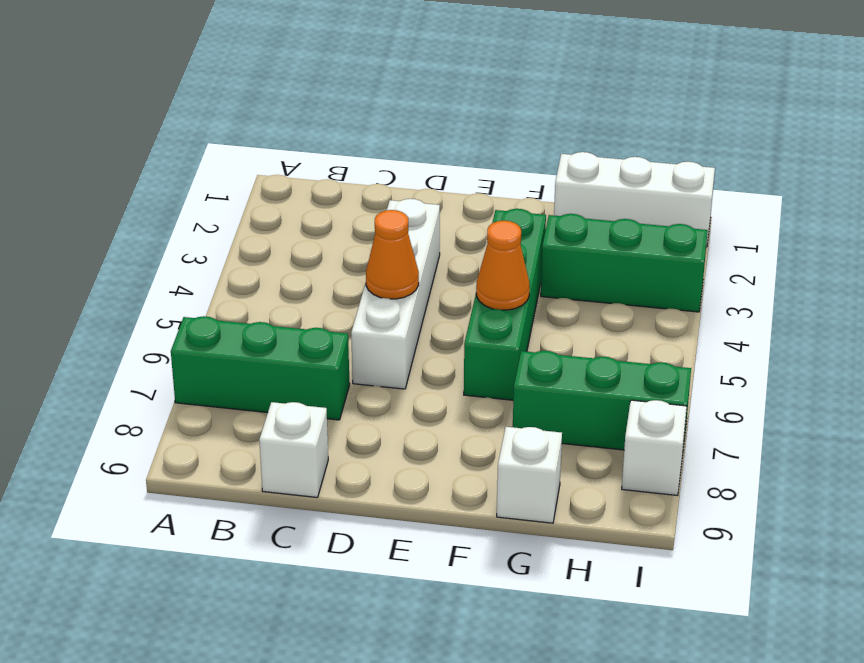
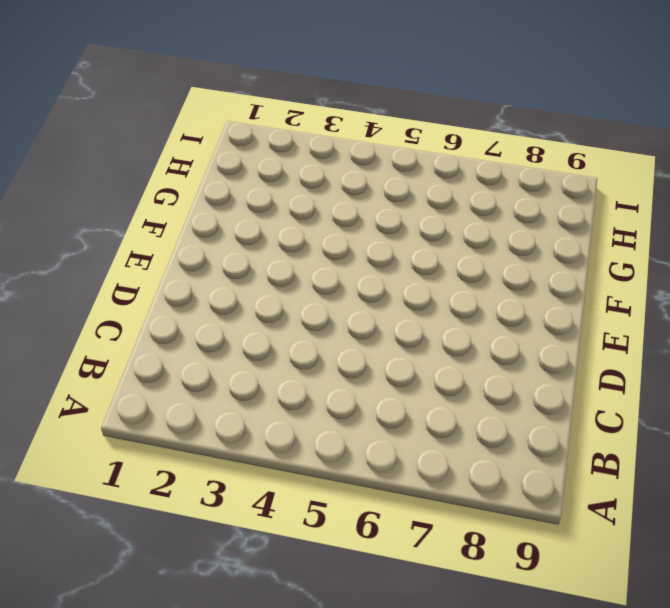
none -> green brick A7:C7 level 1
none -> white brick C9 level 1

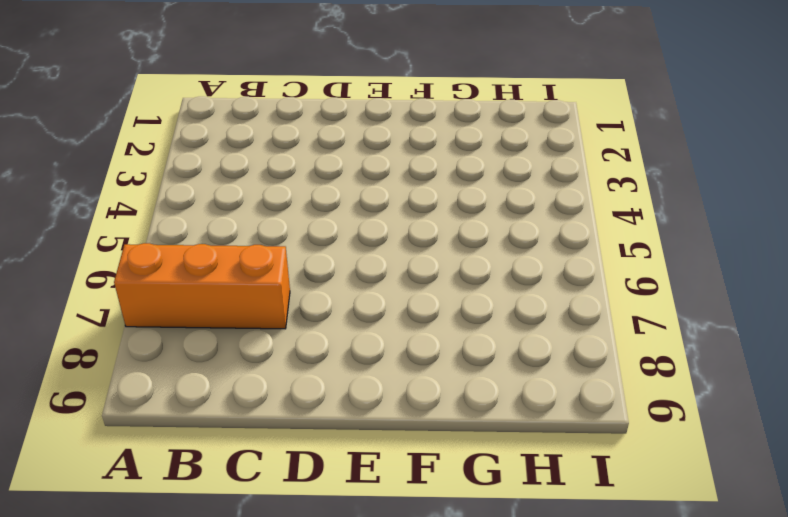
orange brick A7:C7 level 1 -> green brick A7:C7 level 1
none -> white brick C9 level 1
none -> white brick D3:D6 level 1

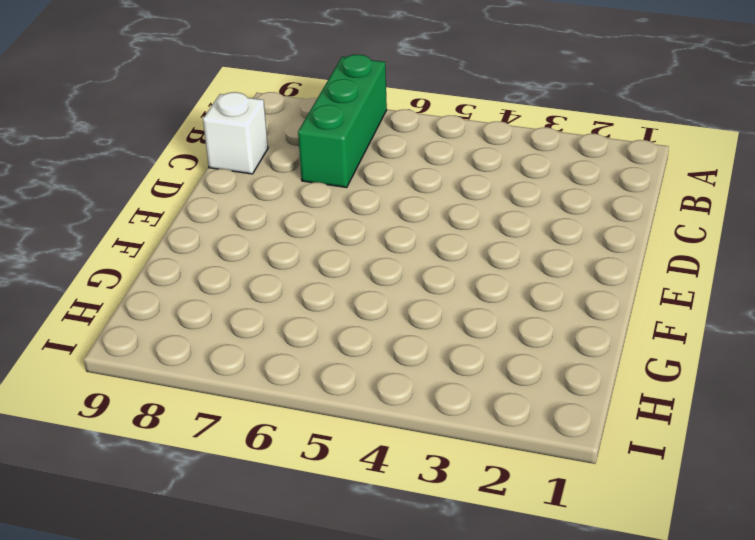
none -> white brick D3:D6 level 1
none -> green brick F3:F6 level 1

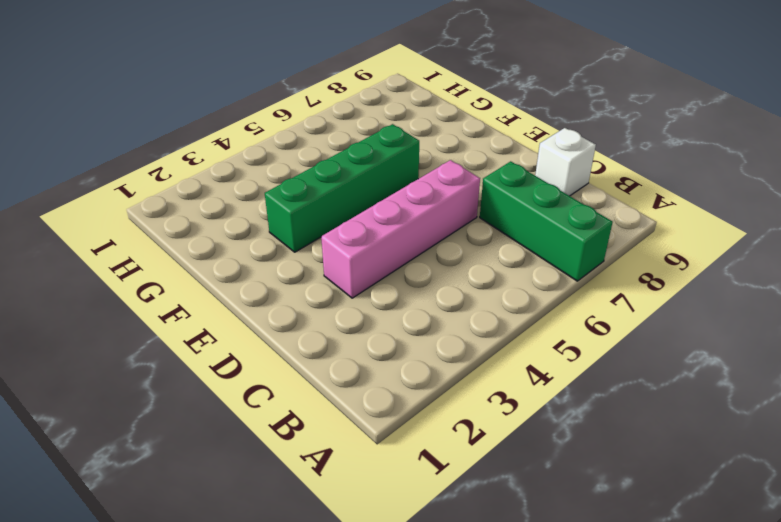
pink brick D3:D6 level 1 -> white brick D3:D6 level 1
none -> white brick G1:I1 level 1
none -> green brick G3:I3 level 1

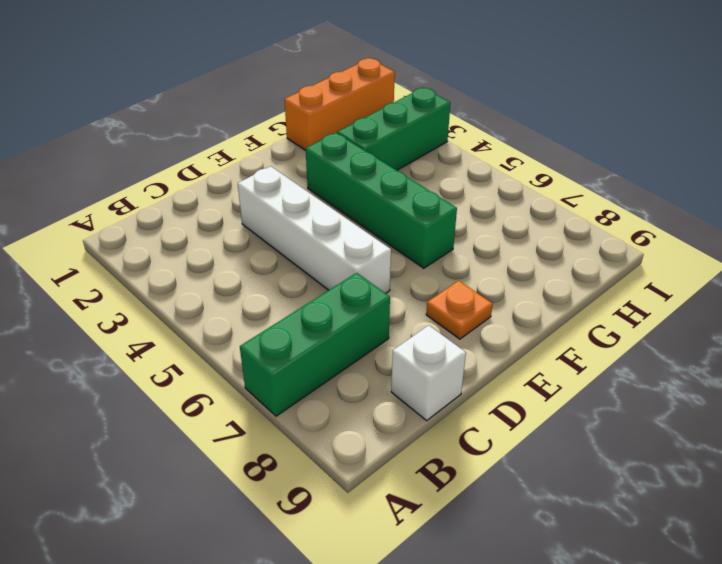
orange plate E8 level 1 -> none
orange brick G1:I1 level 1 -> white brick G1:I1 level 1
none -> green brick G7:I7 level 1
none -> white brick G9 level 1

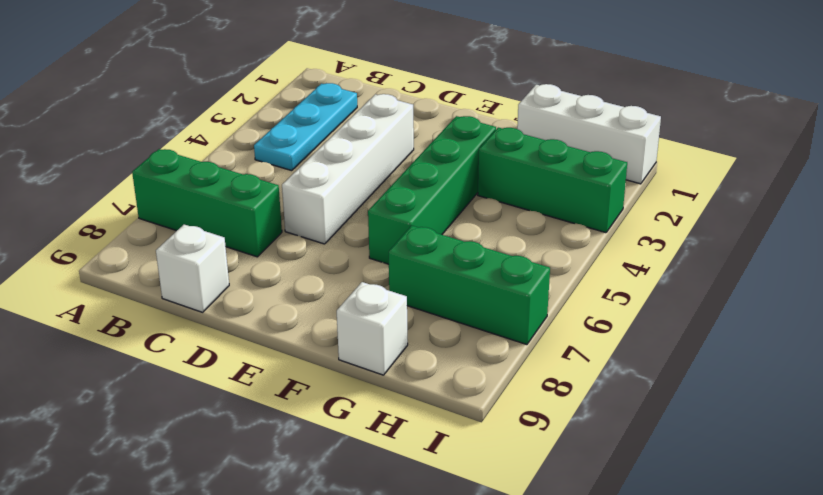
cyan plate B2:B4 level 1 -> none
none -> white brick I8 level 1
none -> orange cone D5 level 2

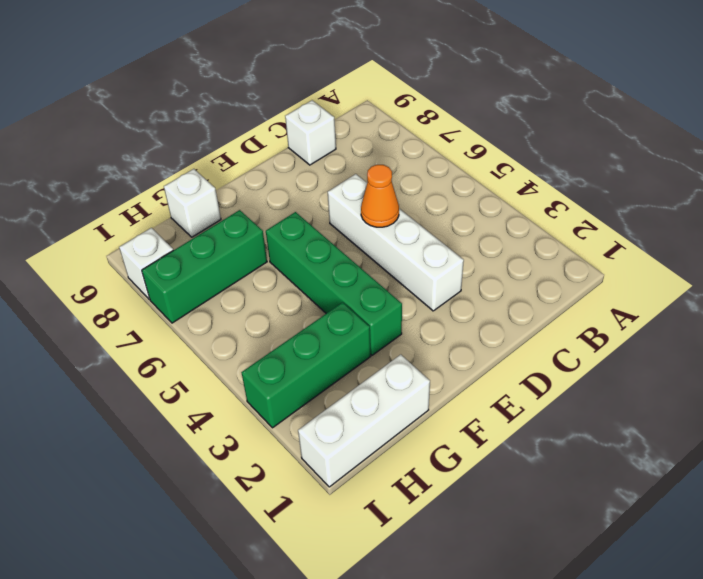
none -> green brick A7:C7 level 1
none -> orange cone F5 level 2

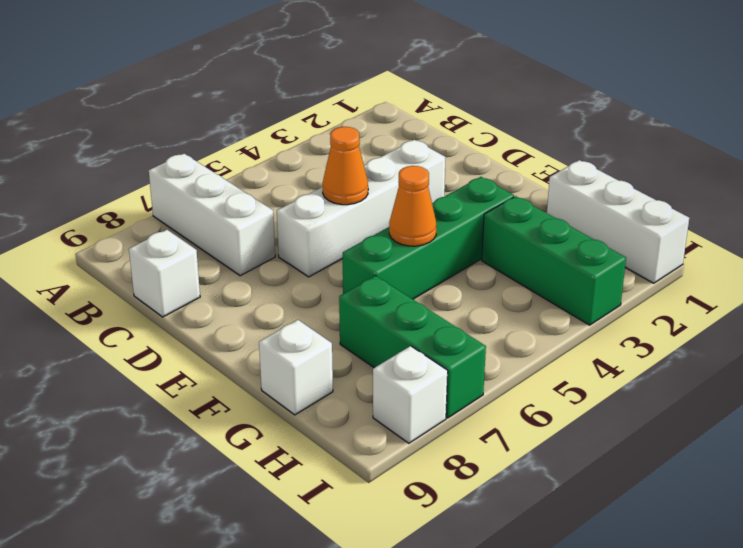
white brick A7:C7 level 1 -> green brick A7:C7 level 1

